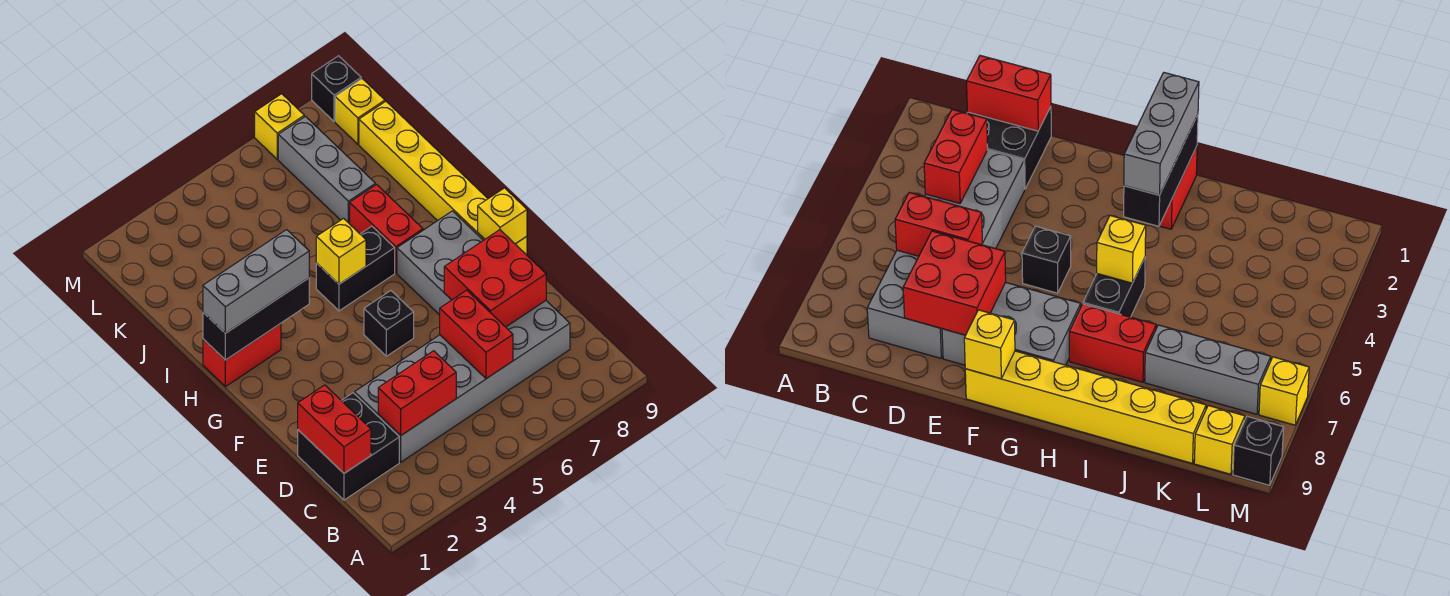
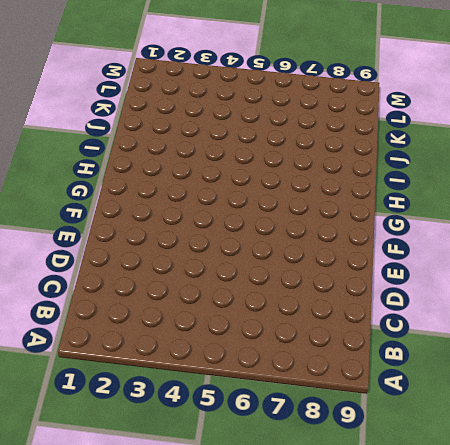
none -> black brick C1:D2 level 1
none -> grey brick C3:D8 level 1
none -> grey brick E7:G8 level 1

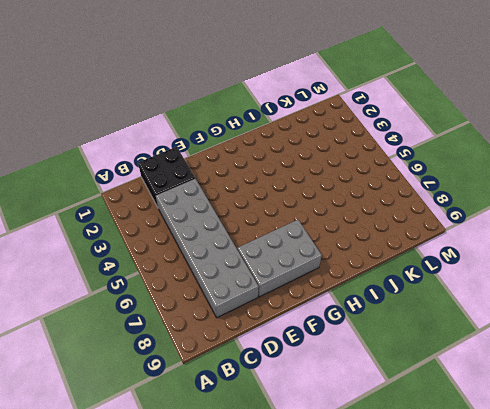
none -> black brick F5 level 1
none -> yellow brick F9:K9 level 1
none -> red brick H1:H2 level 1

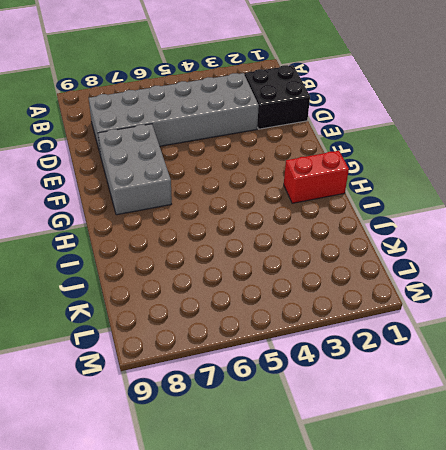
none -> black brick F5 level 1
none -> yellow brick F9:K9 level 1
none -> black brick H5:H6 level 1

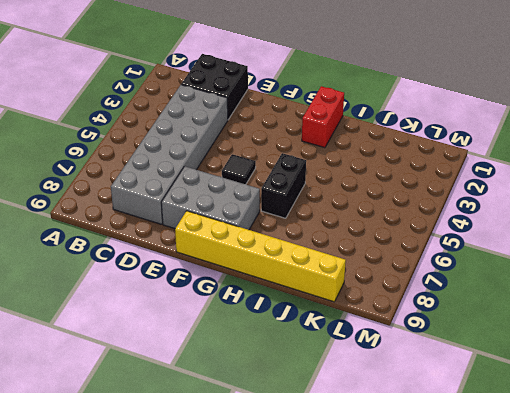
black tile F5 level 1 -> black brick F5 level 1
none -> red brick H7:I7 level 1
none -> grey brick J7:L7 level 1
none -> yellow brick L9 level 1

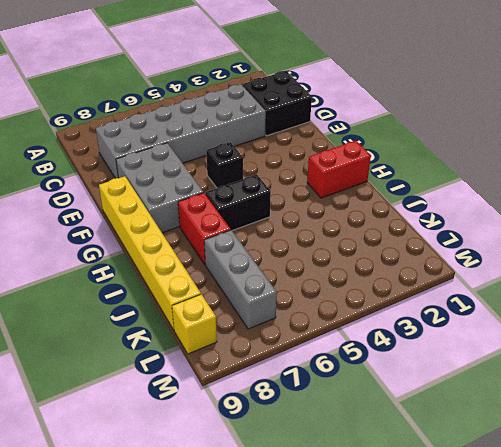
none -> yellow brick M7 level 1
none -> black brick M9 level 1
none -> red brick C1:D1 level 2

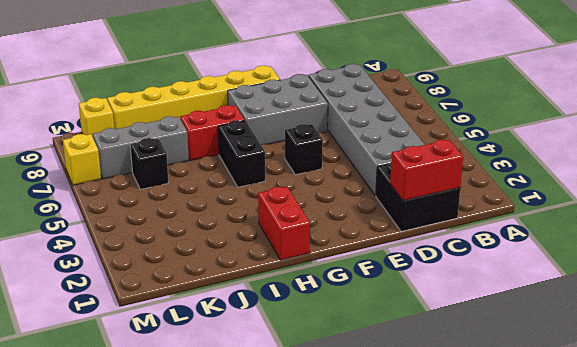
black brick K6 level 1 -> black brick M9 level 1
none -> red brick C3:C4 level 2
none -> red brick C6:D6 level 2
none -> red brick D7:E8 level 2

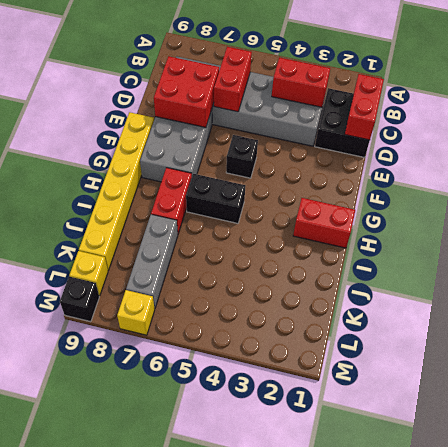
none -> yellow brick F9 level 2
none -> black brick H1:H3 level 2
none -> yellow brick H5 level 2

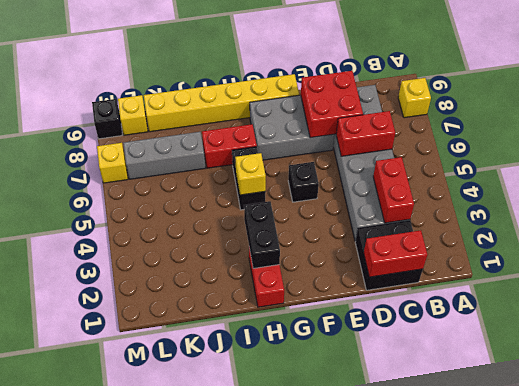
yellow brick A8 level 1 -> yellow brick F9 level 2
black brick H2:H3 level 2 -> black brick H1:H3 level 2
none -> grey brick H1:H3 level 3

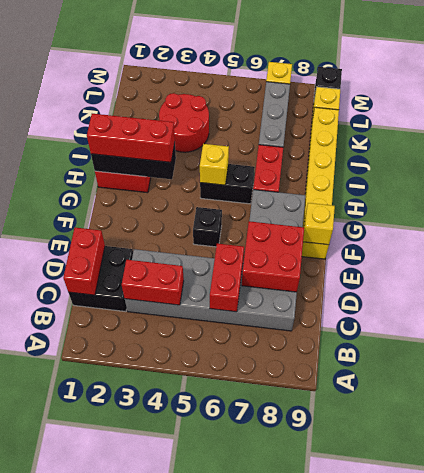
red brick H1:H3 level 3 -> grey brick H1:H3 level 3
red round brick J3:K4 level 1 -> none

